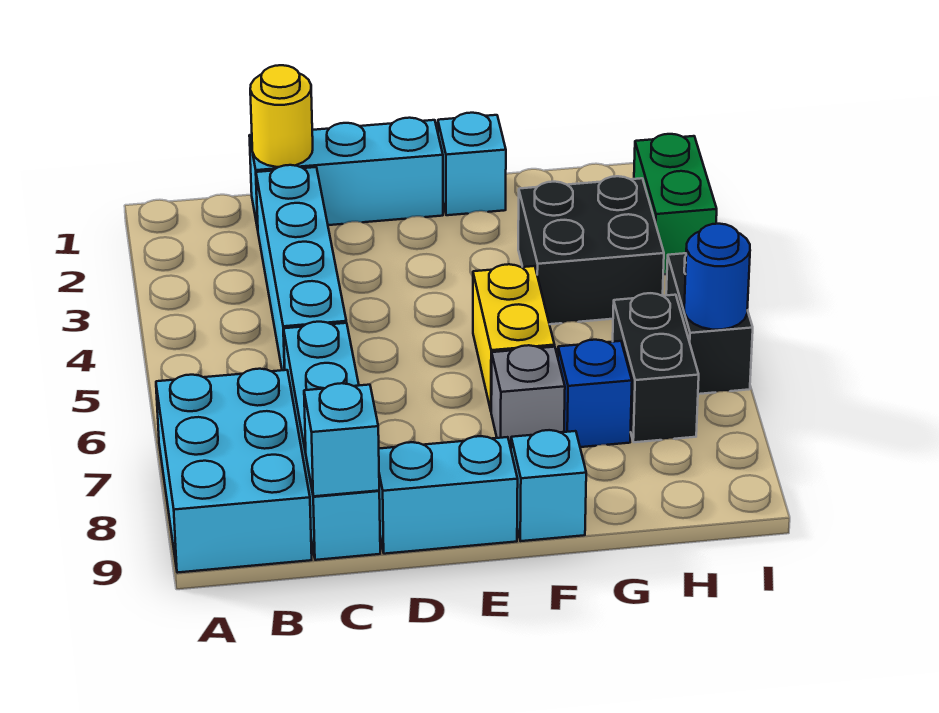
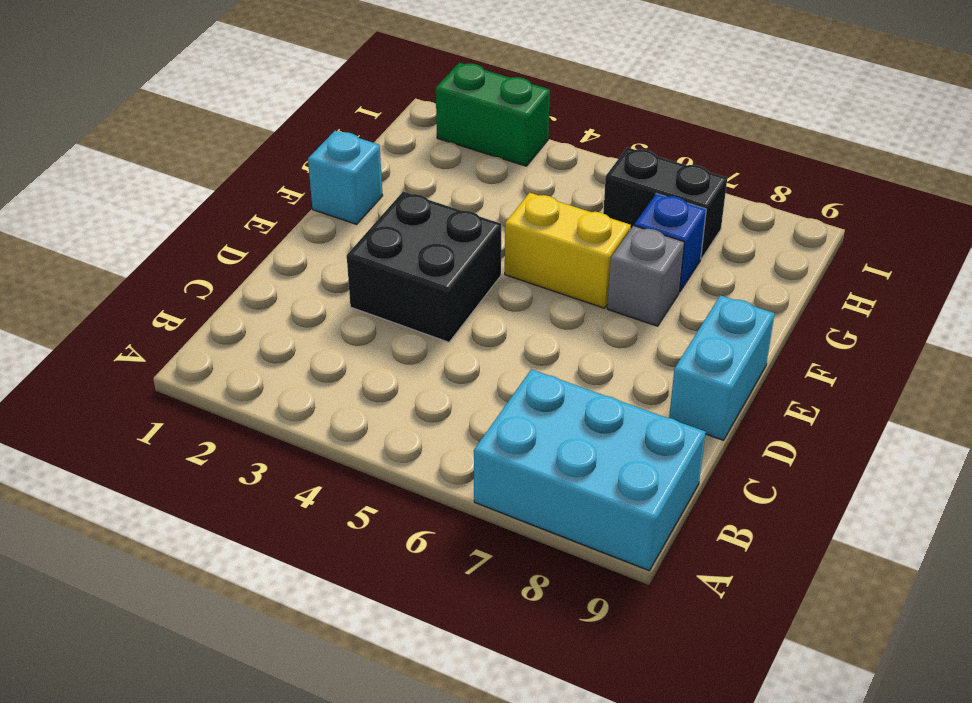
black brick D3:E4 level 1 -> black brick G3:H4 level 1
none -> cyan brick C1:E1 level 1
none -> cyan brick C2:C5 level 1
none -> cyan brick C6:C9 level 1

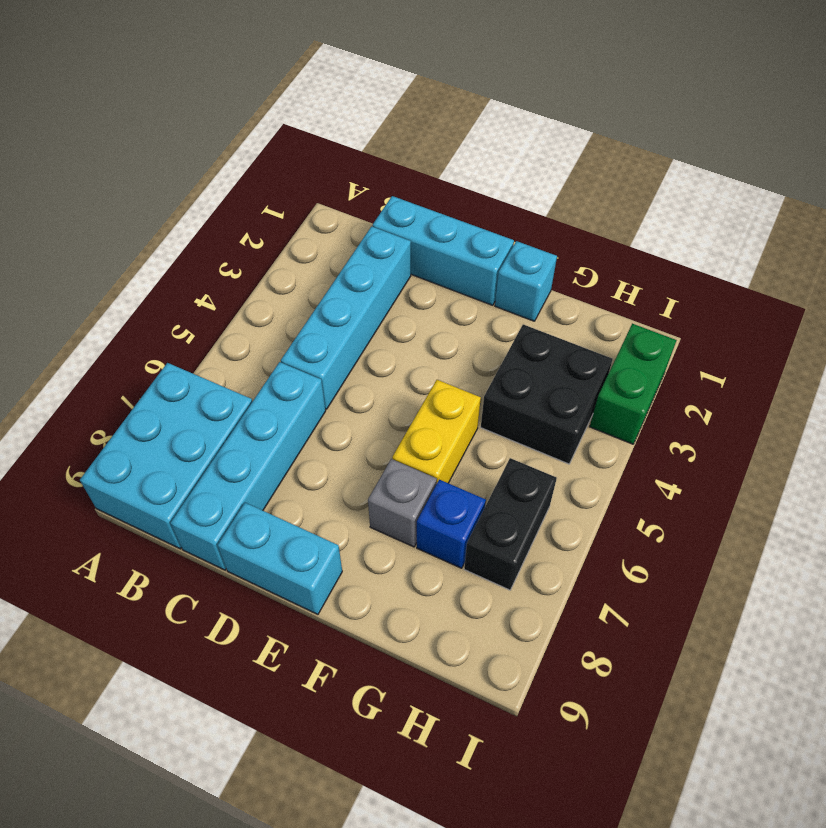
none -> cyan brick F9 level 1
none -> black brick I5:I6 level 1
none -> yellow round brick C1 level 2

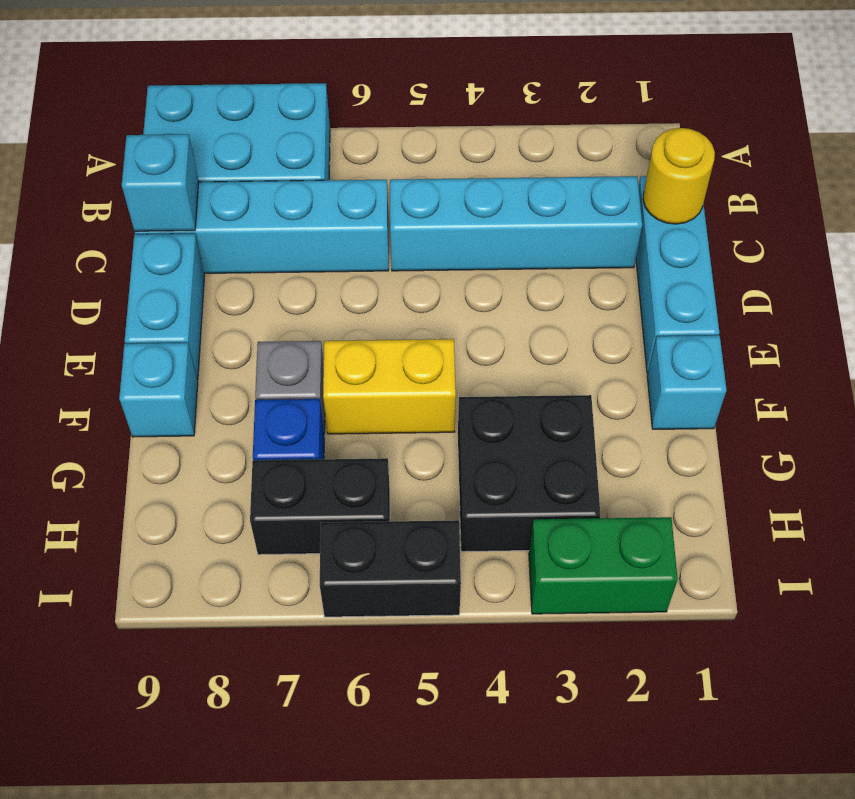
none -> blue round brick I6 level 2

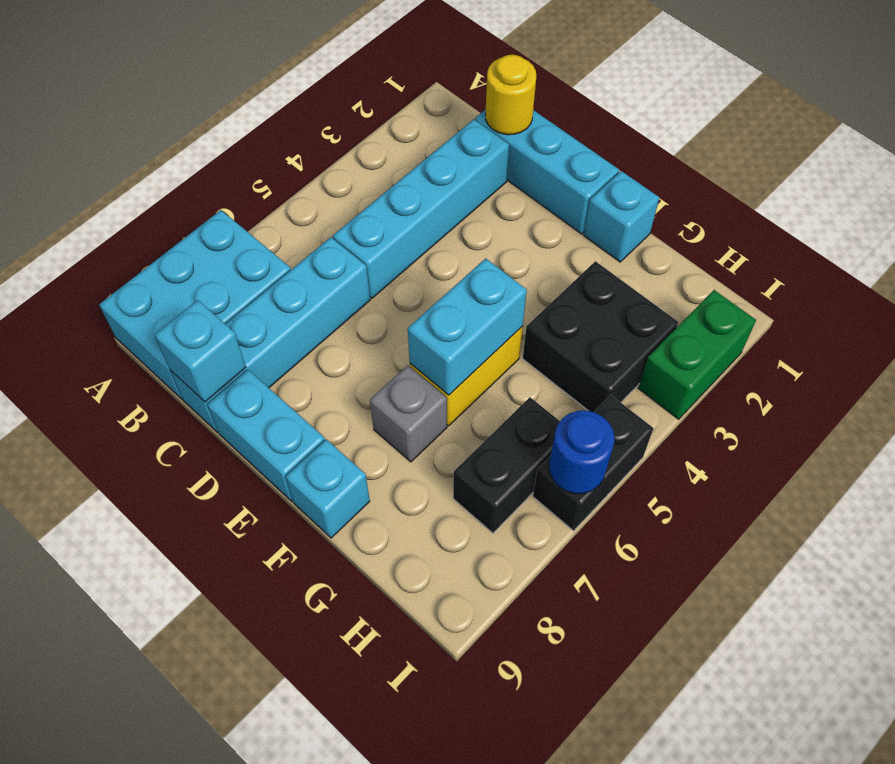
cyan brick F5:F6 level 2 -> none
none -> blue brick G7 level 1

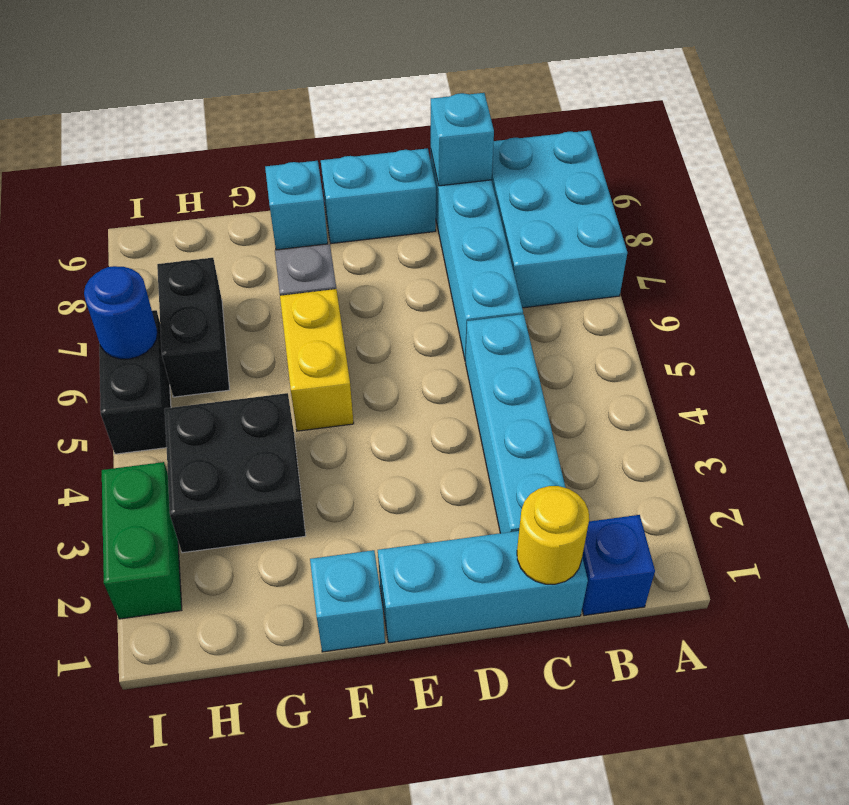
blue brick B1 level 1 -> blue brick G7 level 1

